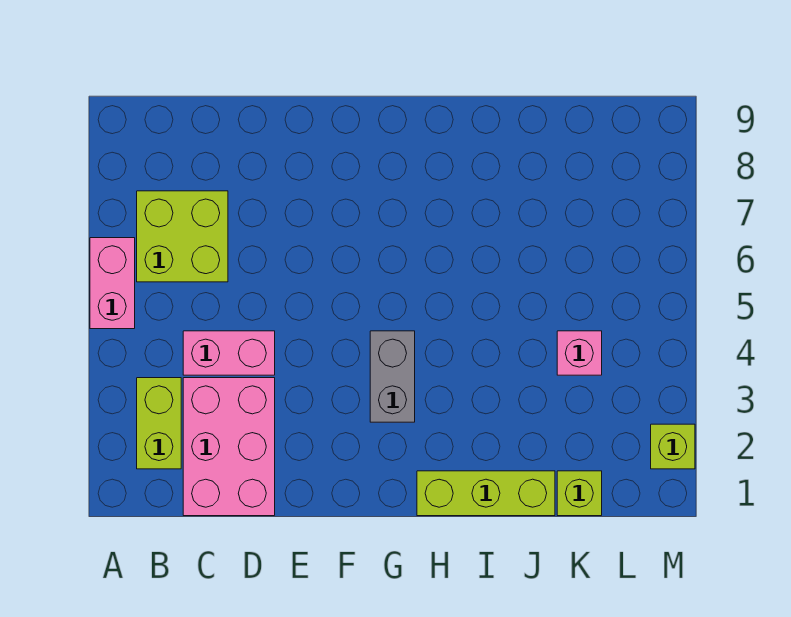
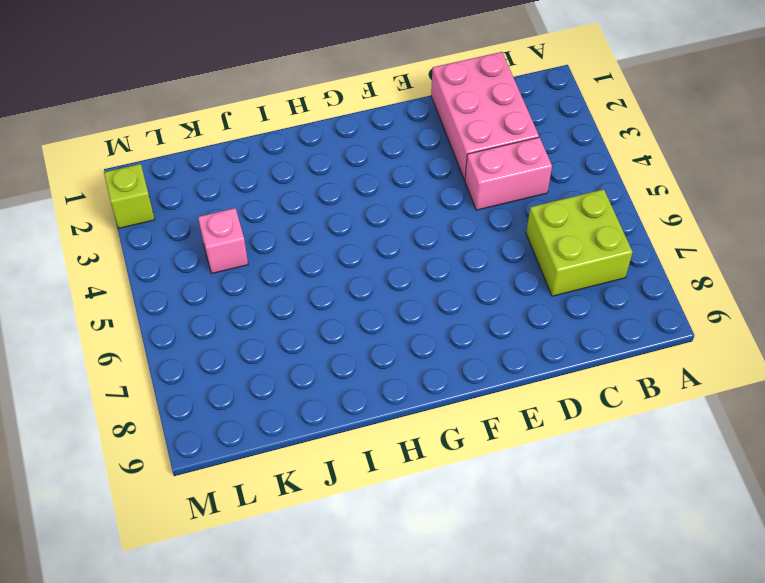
none -> pink brick A5:A6 level 1
none -> lime brick B2:B3 level 1

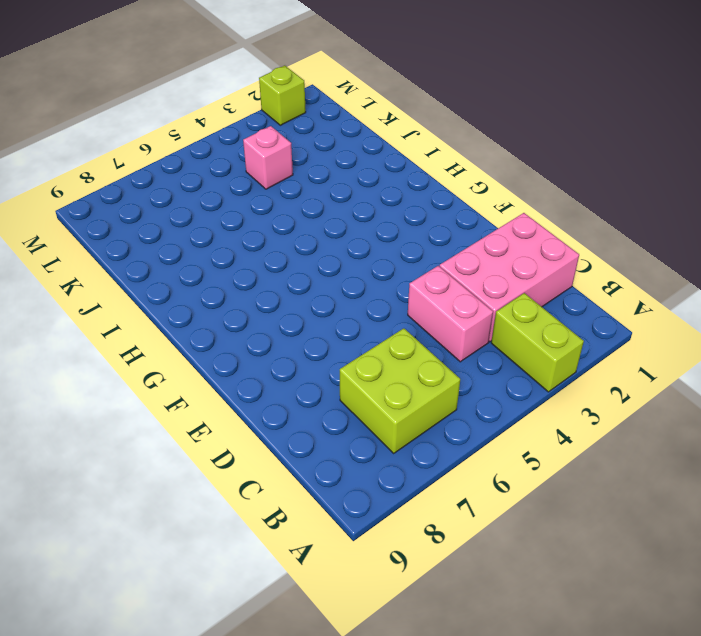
lime brick A3:B3 level 1 -> lime brick B2:B3 level 1
none -> pink brick A5:A6 level 1
none -> grey brick G3:G4 level 1

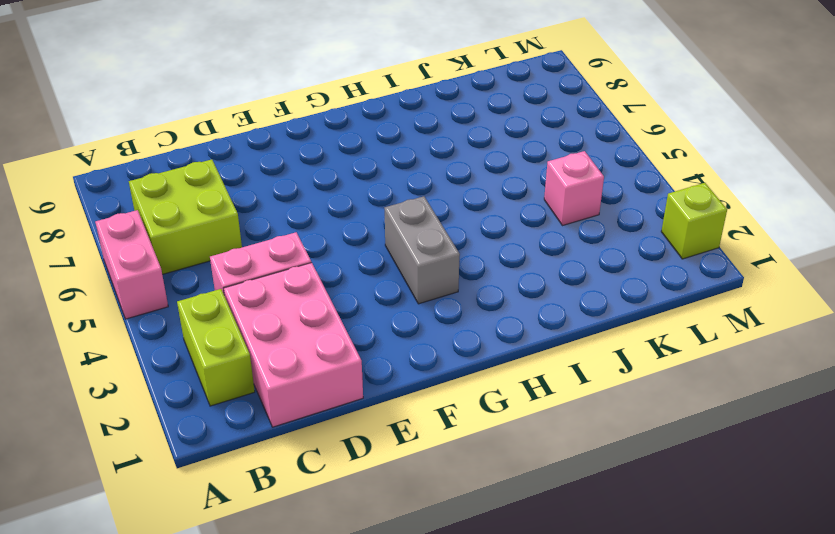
none -> lime brick H1:J1 level 1
none -> lime brick K1 level 1

